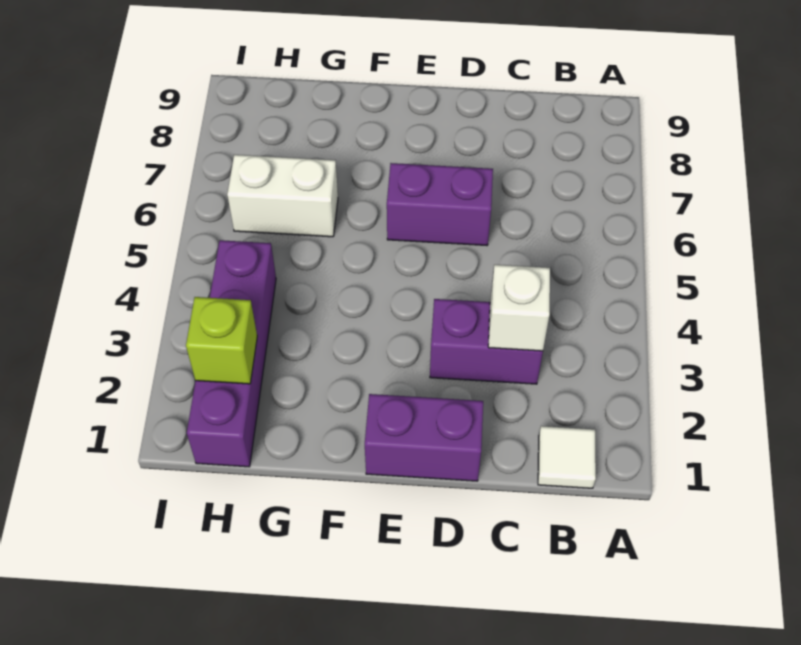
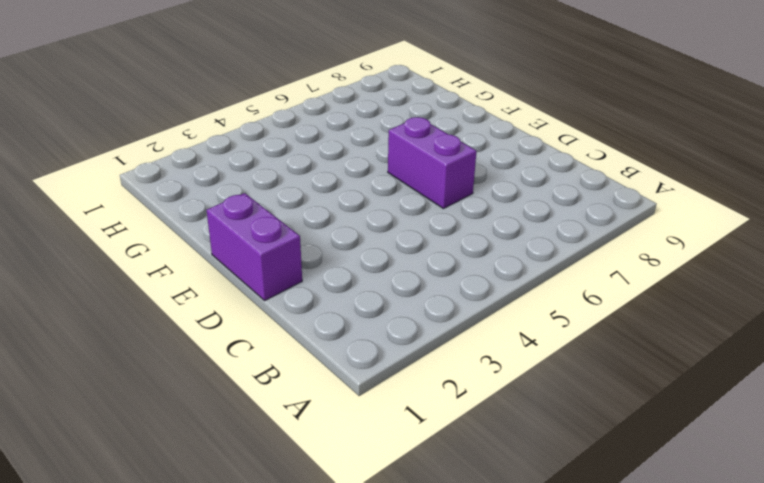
none -> white tile B1 level 1
none -> purple brick C3:D3 level 1

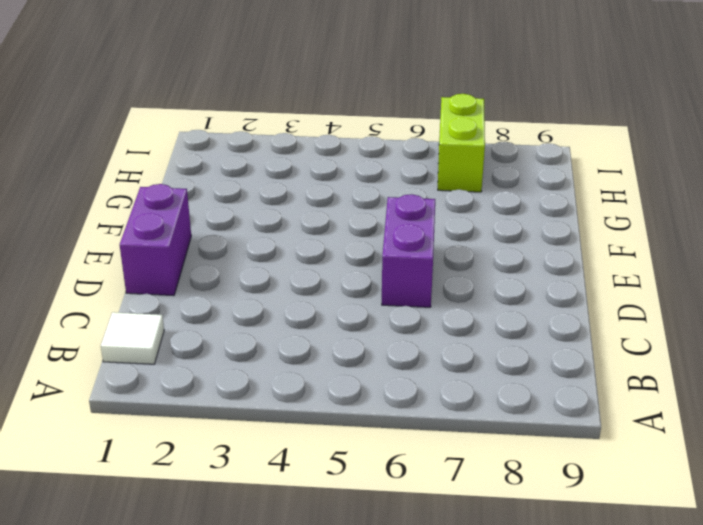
lime brick H7:I7 level 1 -> none
none -> purple brick C3:D3 level 1
none -> white brick G6:H6 level 1

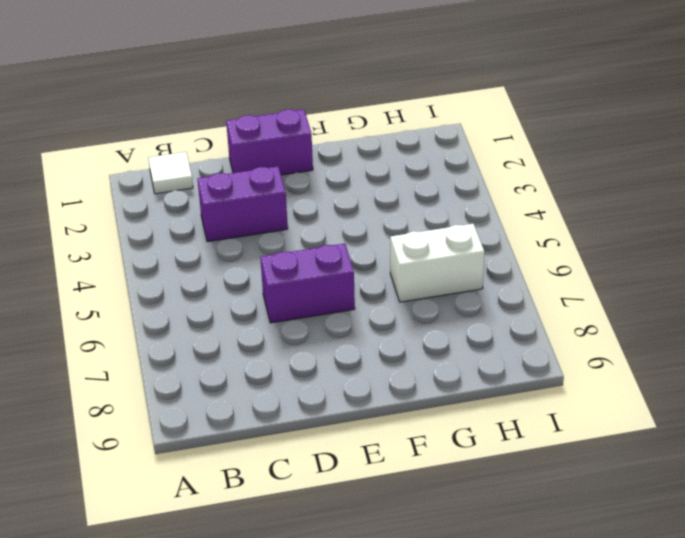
none -> purple brick H1:H4 level 1
none -> white brick C3 level 2

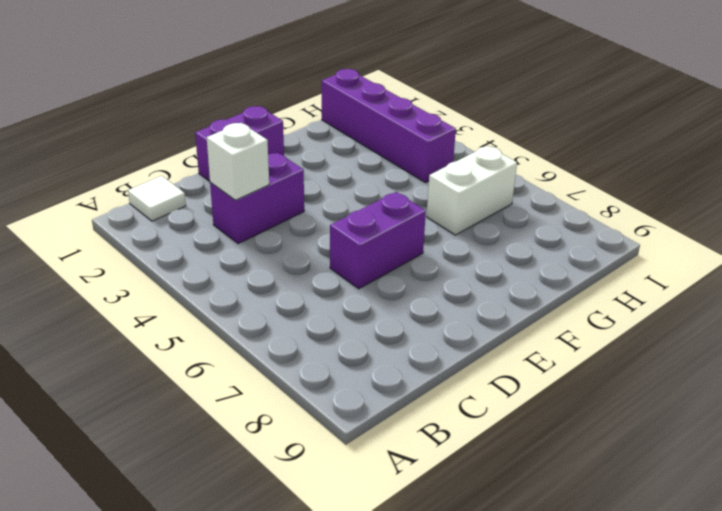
none -> lime brick H2 level 2

